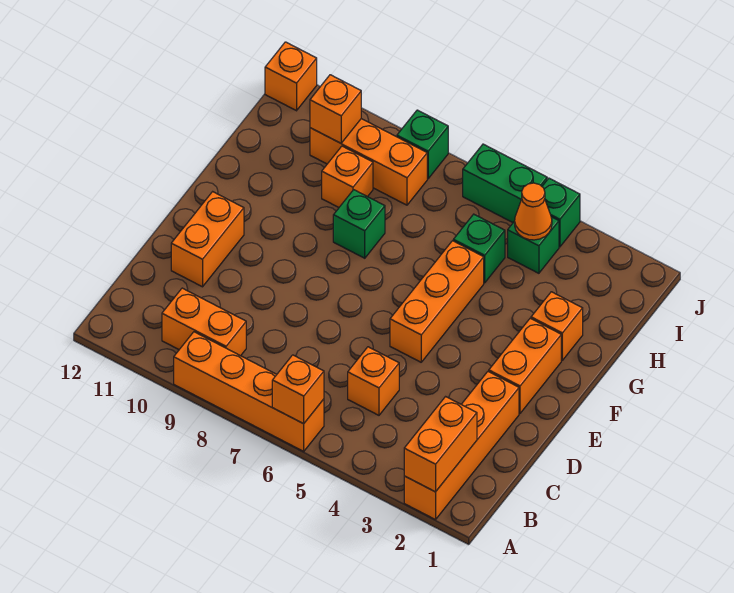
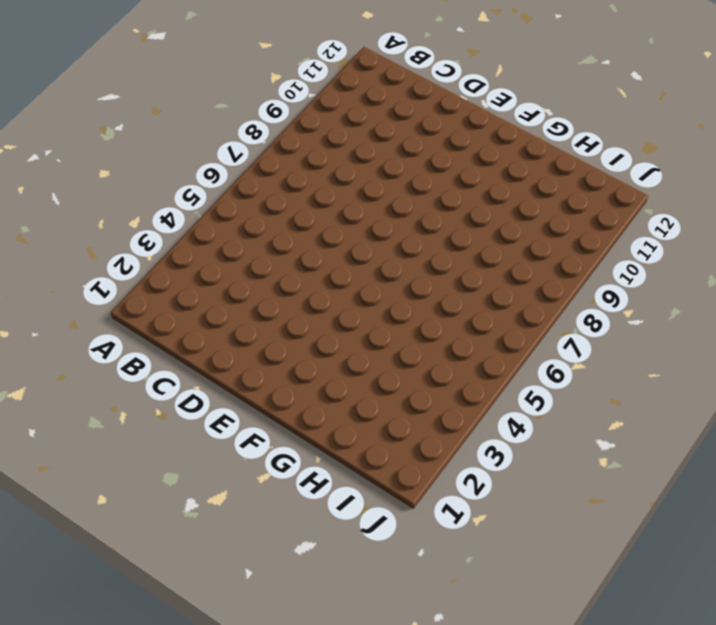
none -> orange brick A2:D2 level 1
none -> orange brick A6:A9 level 1
none -> orange brick B9:B10 level 1

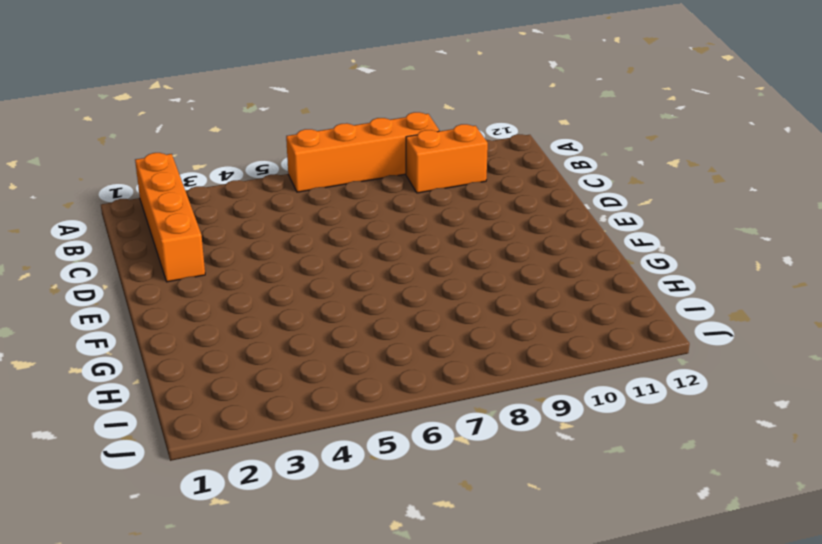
none -> orange brick C5 level 1
none -> orange brick D11:E11 level 1
none -> orange brick E2:F2 level 1

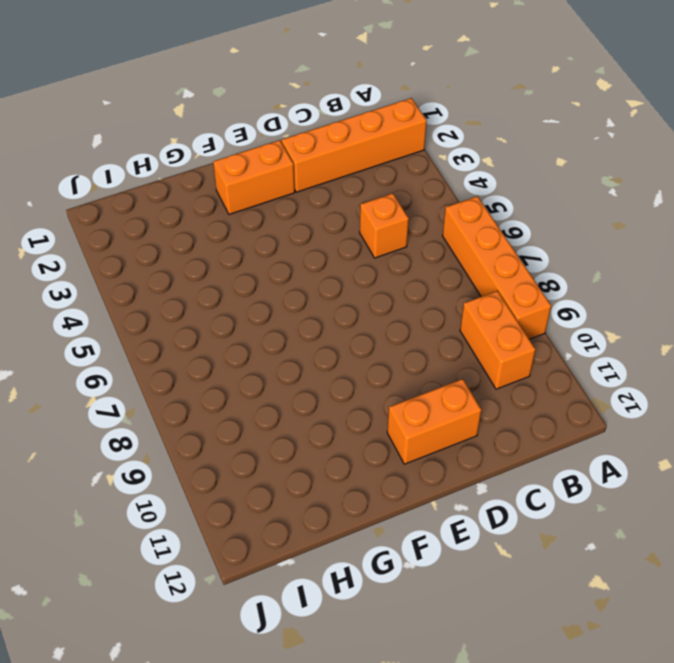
none -> orange brick E5:G5 level 1
none -> orange brick G2 level 1
none -> green brick G8 level 1

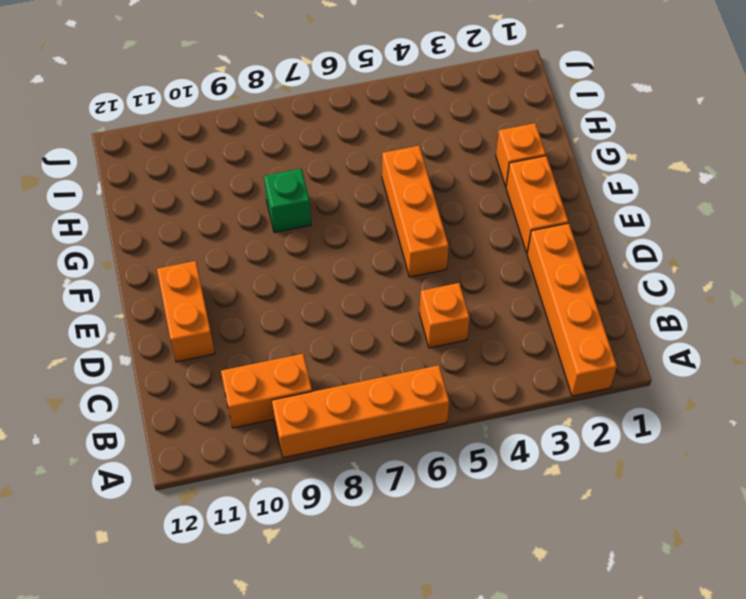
none -> green brick H5 level 1
none -> orange brick H9 level 1
none -> green brick I4 level 1

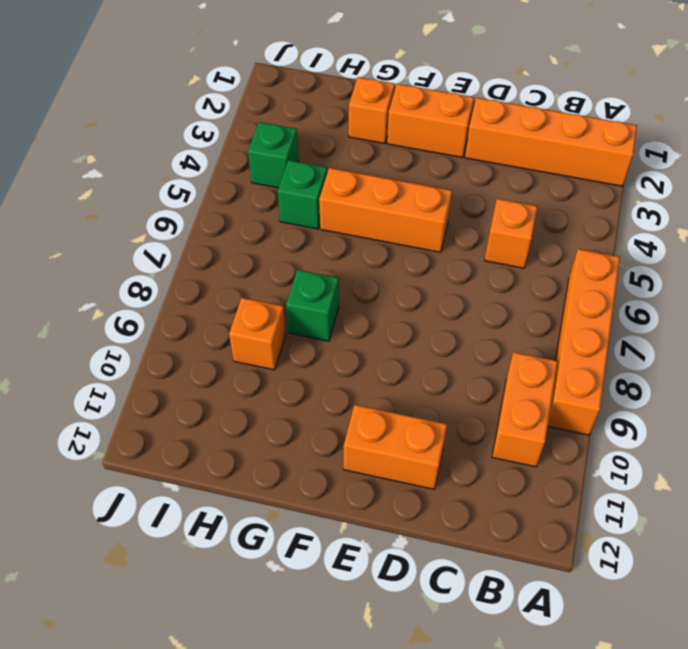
none -> orange brick I8:I10 level 1
none -> green brick J4 level 1
none -> green brick J5:J6 level 1

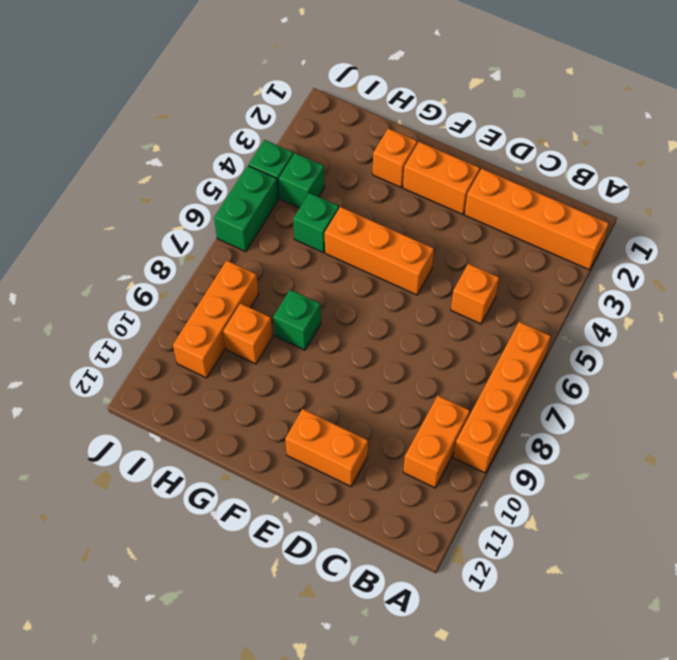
none -> green brick J8 level 1
none -> orange brick J12 level 1
none -> orange brick A2:B2 level 2

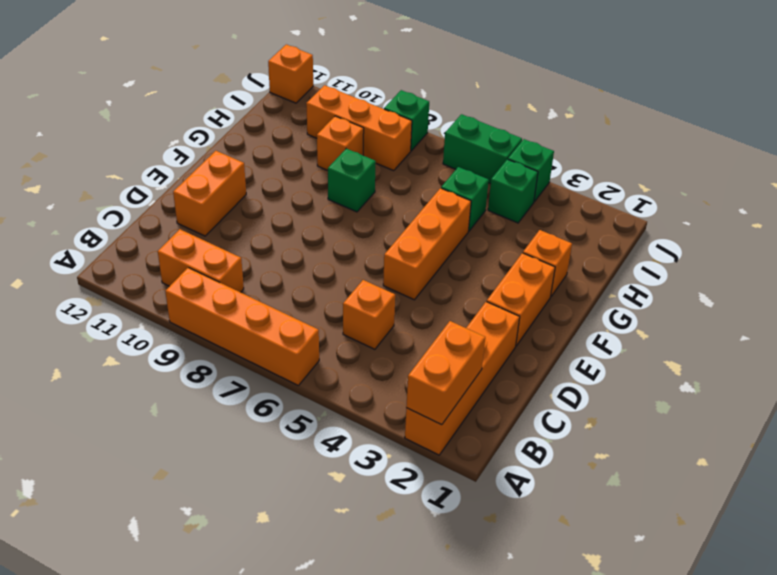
none -> orange brick A6 level 2
none -> orange cone I4 level 2
none -> orange brick I10 level 2

